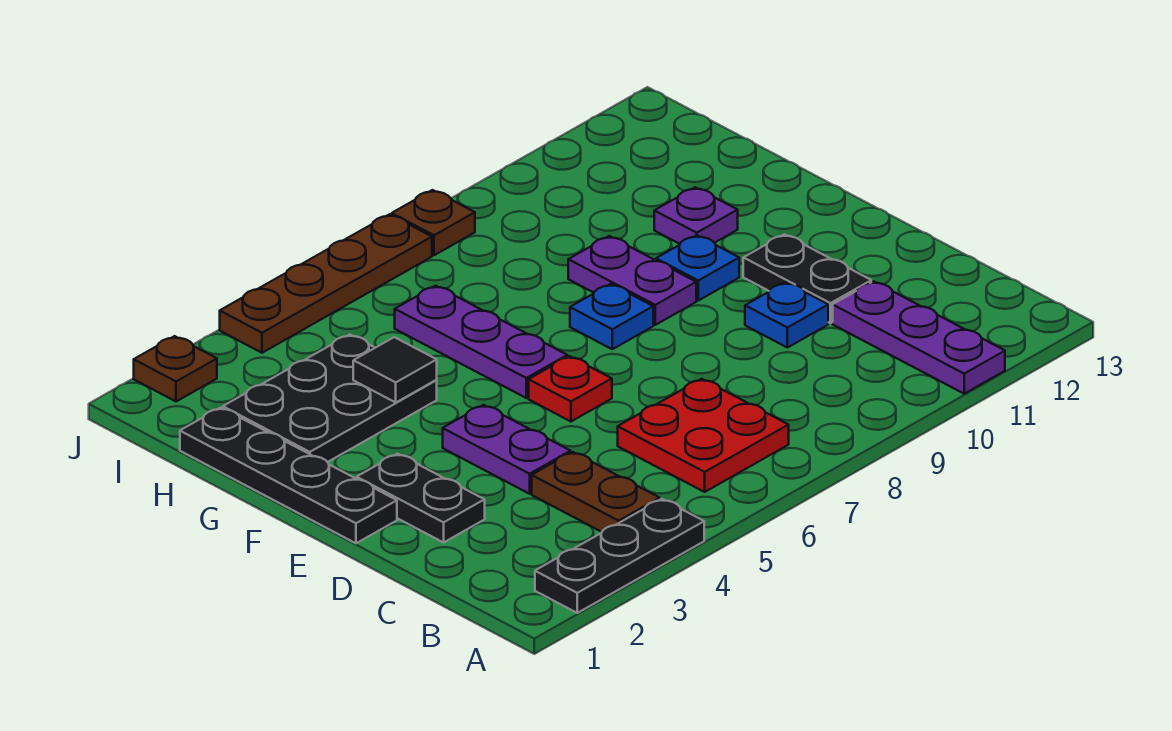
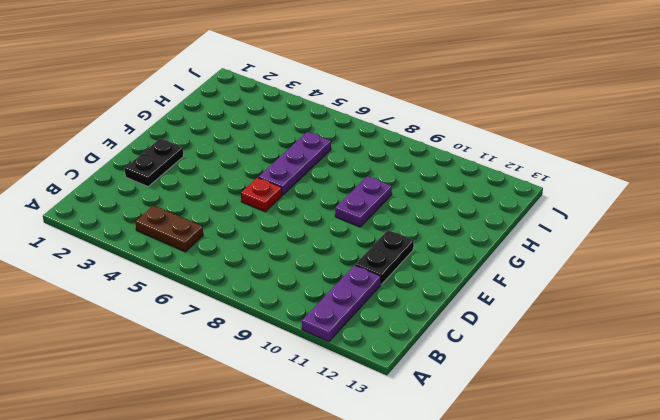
brown plate B4:B5 level 1 -> brown plate B4:C4 level 1
none -> black plate A2:A4 level 1
none -> red plate B6:C7 level 1
none -> purple plate D4:E4 level 1

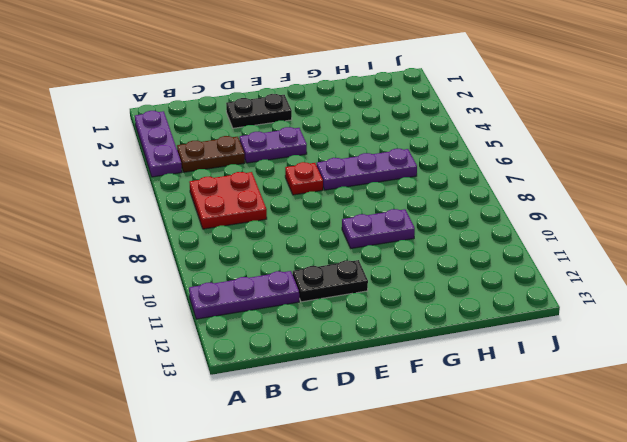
purple plate A2:A4 level 1 -> black plate A2:A4 level 1
none -> blue plate D10 level 1
none -> black plate E1:H1 level 1
none -> blue plate F8 level 1

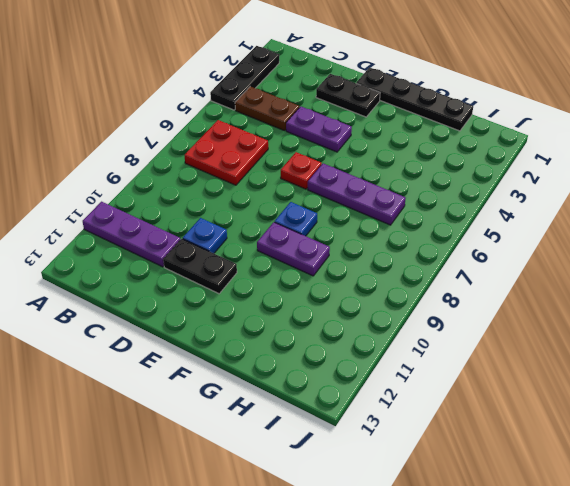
none -> blue plate F10 level 1
none -> black plate G2:H4 level 1
none -> purple plate G11 level 1

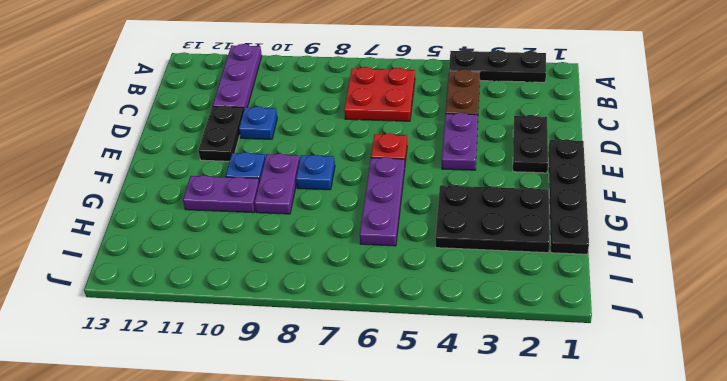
purple plate G10:G11 level 1 -> purple plate G11 level 1
none -> brown plate J2 level 1
none -> brown plate J4:J7 level 1
none -> brown plate J8 level 1

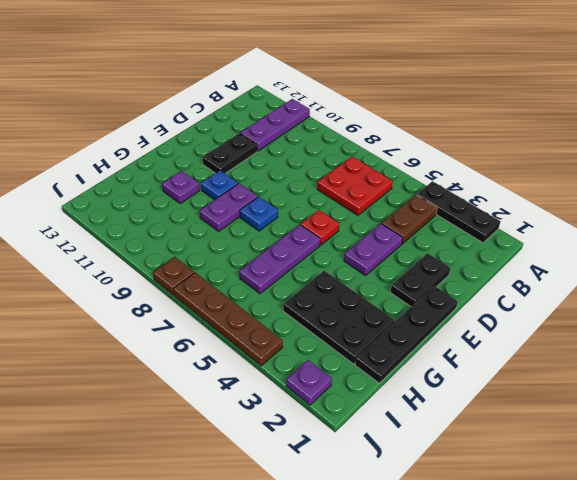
purple plate J2 level 1 -> brown plate J2 level 1
none -> blue plate D10 level 1
none -> black tile G4 level 2

